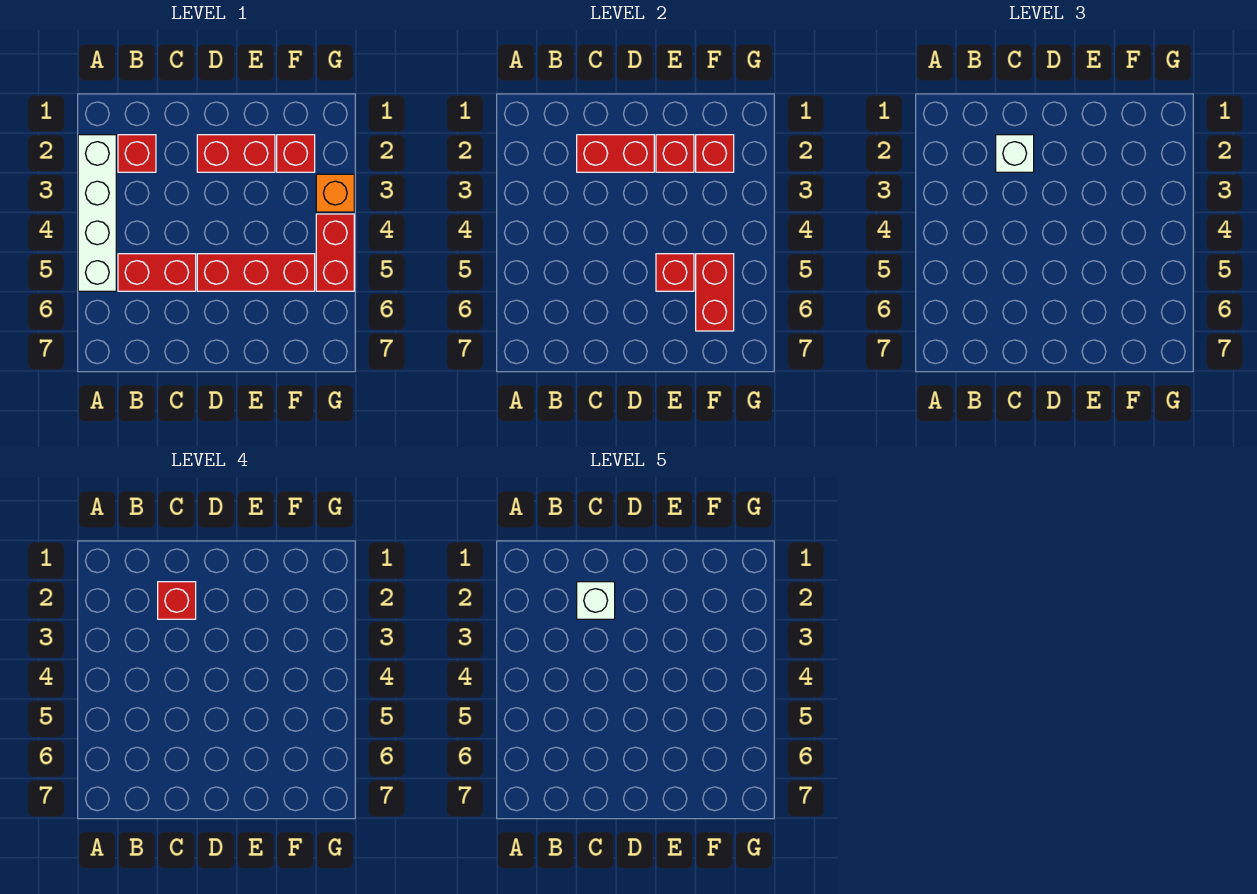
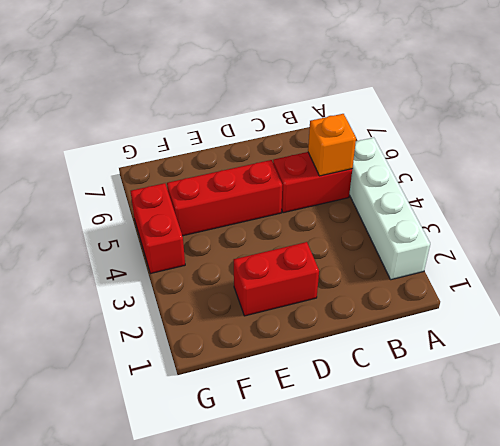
orange brick B5 level 2 -> orange brick G3 level 1
none -> red brick B2 level 1
none -> red brick F2 level 1
none -> red brick C2:D2 level 2

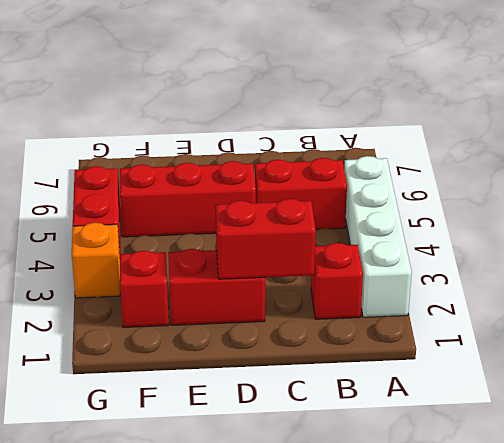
none -> red brick E2 level 2
none -> red brick E5 level 2
none -> red brick F2 level 2

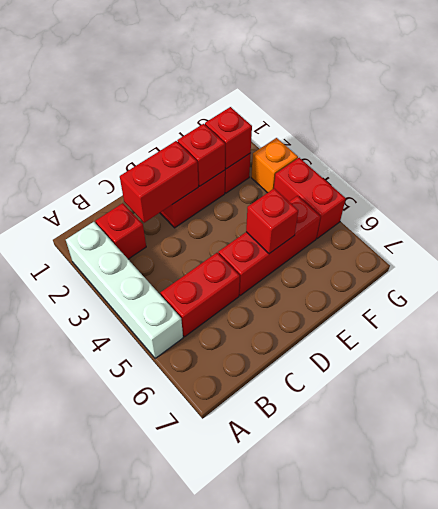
none -> red brick F5:F6 level 2
none -> white brick C2 level 3
none -> red brick C2 level 4

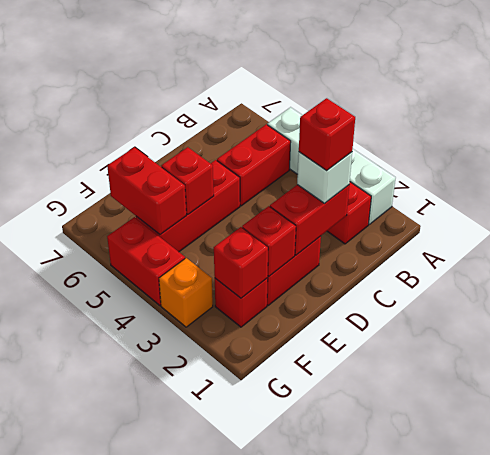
none -> white brick C2 level 5

